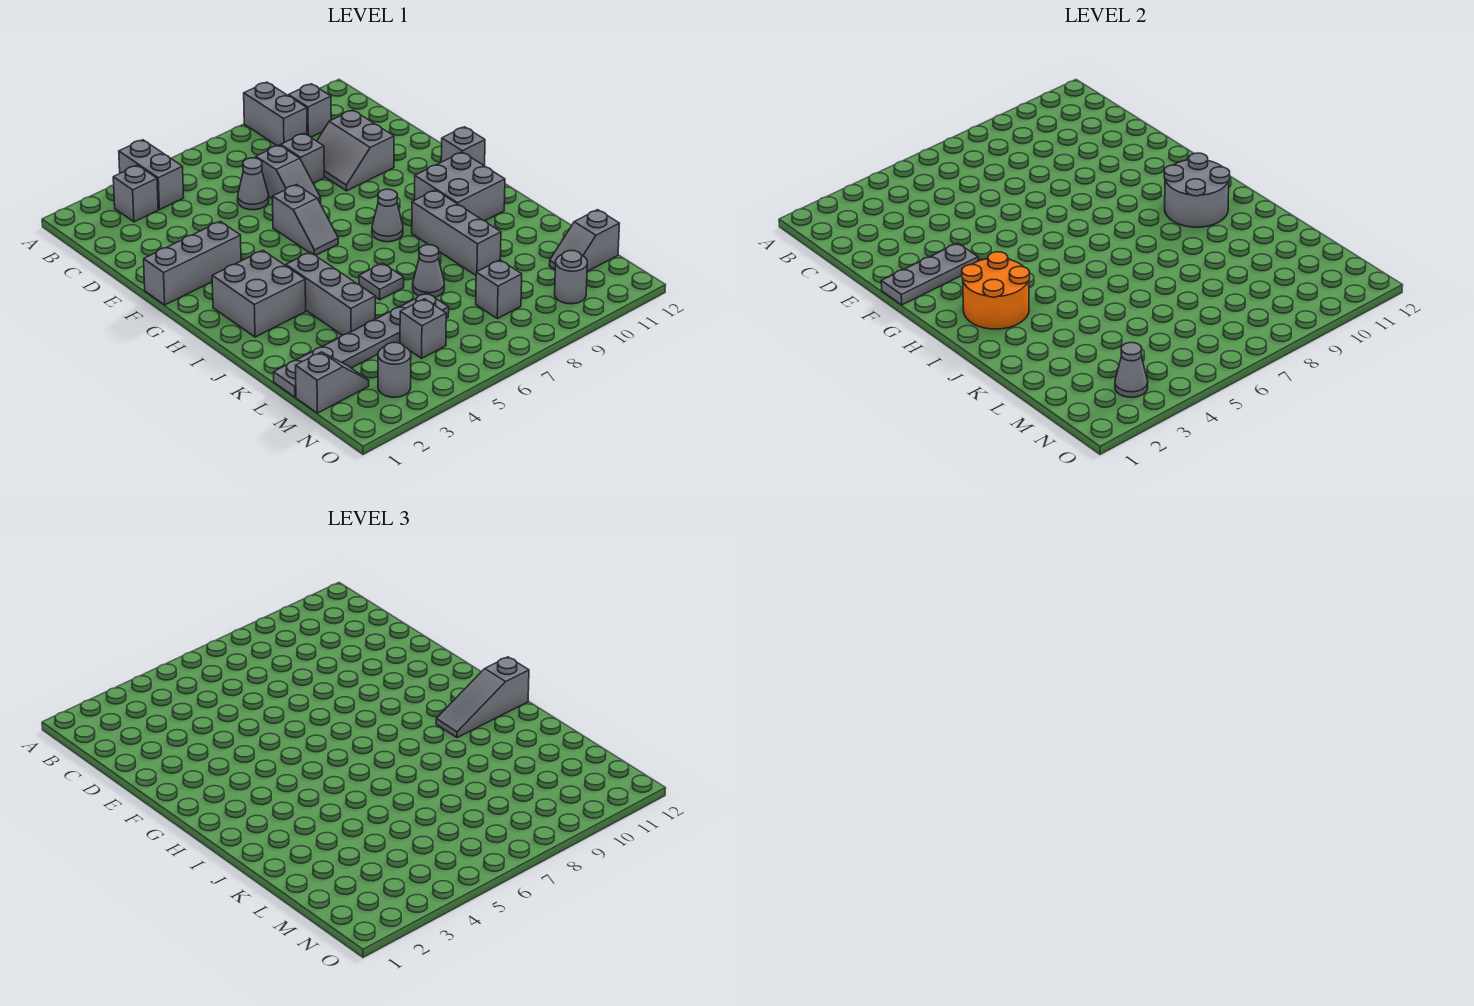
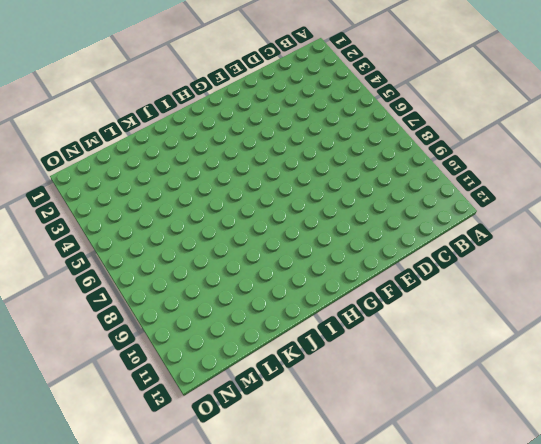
none -> grey brick A4:B4 level 1
none -> grey brick A9:B9 level 1
none -> grey brick B3 level 1
none -> grey brick B10 level 1

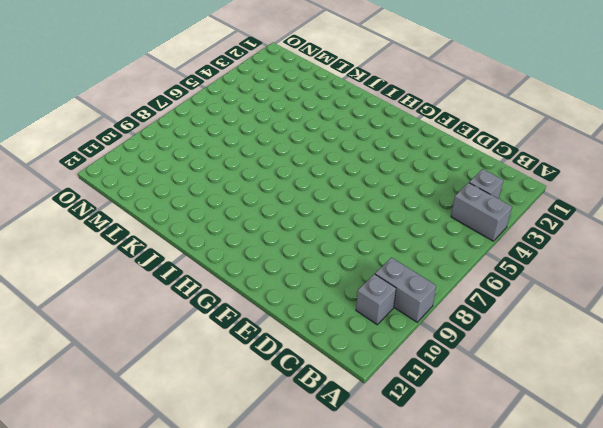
none -> grey cone D6 level 1
none -> grey slope D7:E7 level 1 top D
none -> grey brick D8 level 1
none -> grey slope D9:E10 level 1 top 10

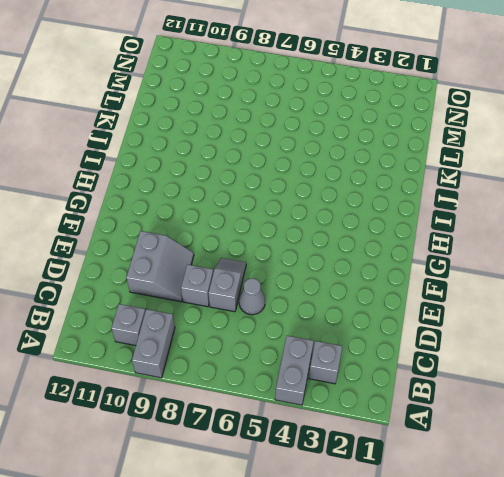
none -> grey brick F1:F3 level 1
none -> grey slope F6:G6 level 1 top F
none -> grey brick G12 level 1
none -> grey brick H2:I3 level 1

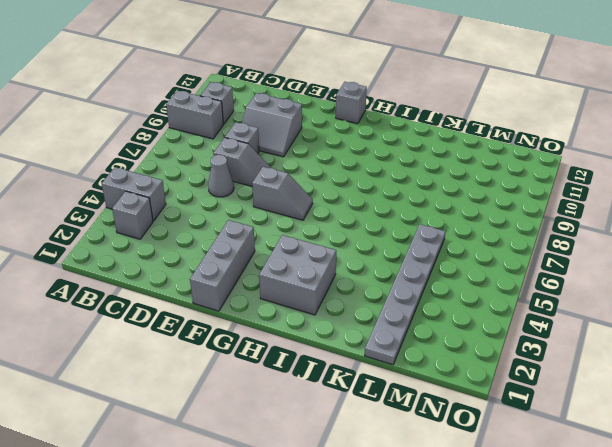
none -> grey cone H8 level 1
none -> grey brick H10:I11 level 1
none -> grey brick I4:K4 level 1
none -> grey brick I9:K9 level 1

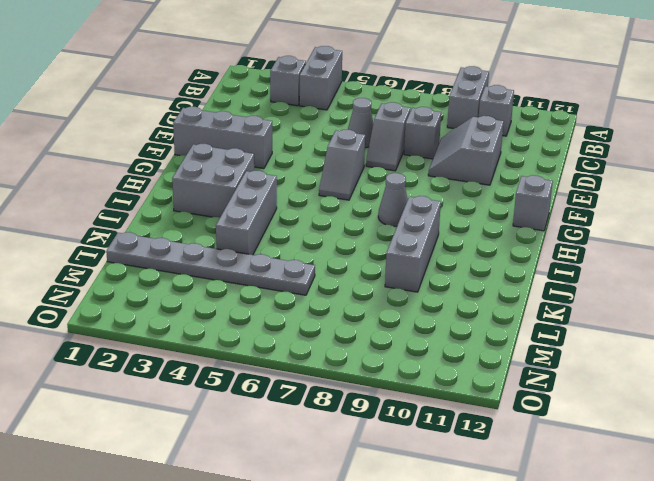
none -> grey brick H10:I11 level 1
none -> grey plate J6 level 1
none -> grey cone K7 level 1
none -> grey slope M1:M2 level 1 top 1

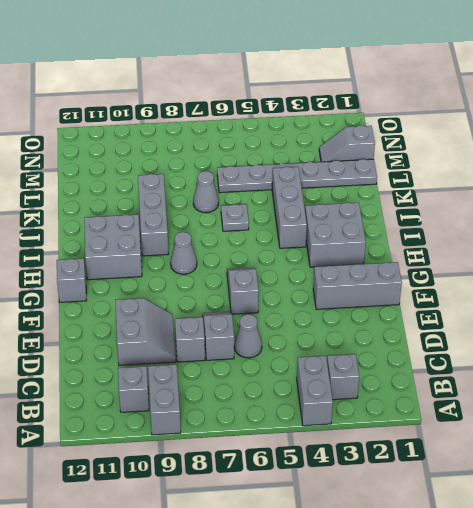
none -> grey brick M5 level 1
none -> grey brick M8 level 1
none -> grey slope M11:M12 level 1 top 12
none -> grey round brick N3 level 1

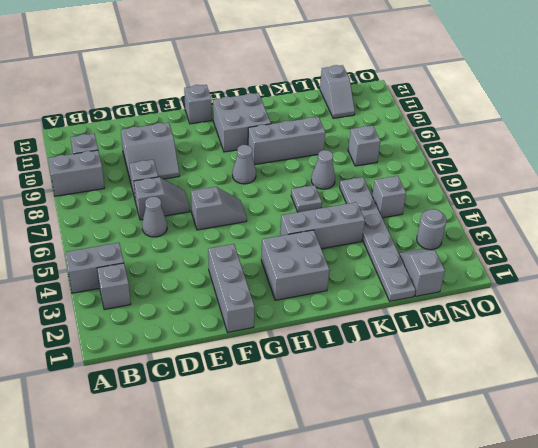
none -> grey round brick N10 level 1
none -> grey plate F1:F3 level 2
none -> orange round brick H2:I3 level 2
none -> grey round brick H10:I11 level 2

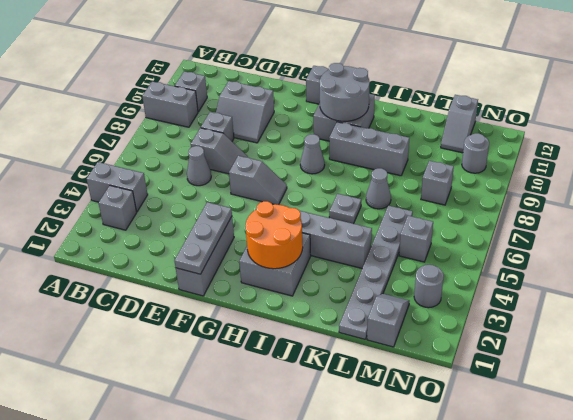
none -> grey cone N3 level 2
none -> grey slope I10:I12 level 3 top 12

